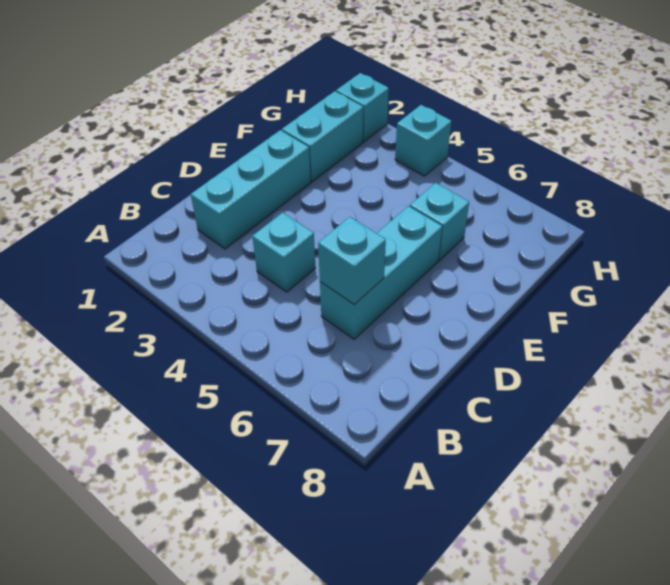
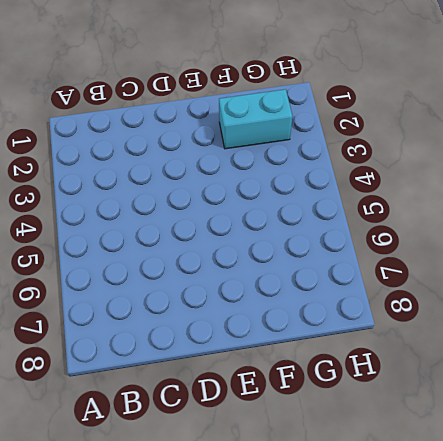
none -> cyan brick C2:E2 level 1
none -> cyan brick C4 level 1

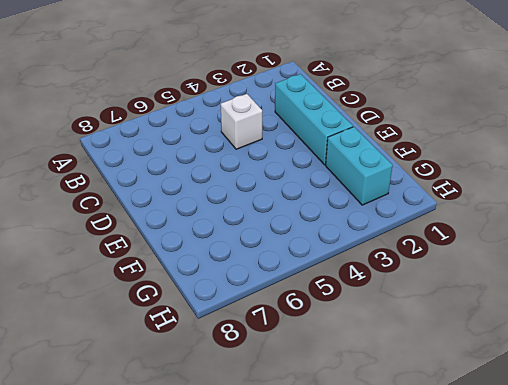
white brick C4 level 1 -> cyan brick C4 level 1
none -> cyan brick C6:E6 level 1
none -> cyan brick F6 level 1

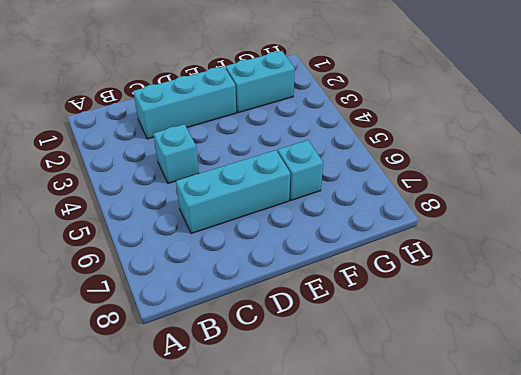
none -> cyan brick H2 level 1
none -> cyan brick H4 level 1

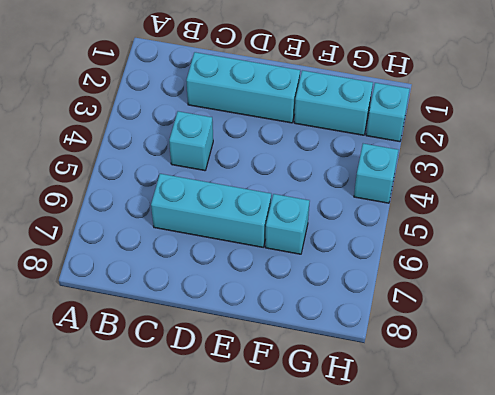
none -> cyan brick C6 level 2

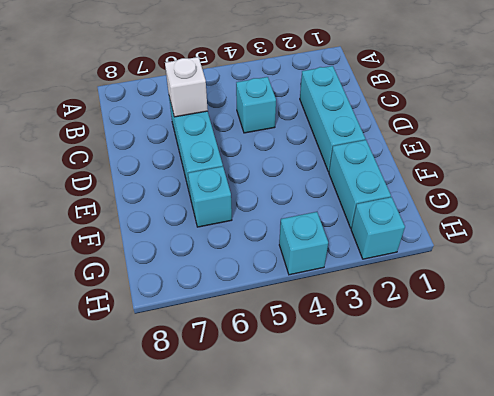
white brick C6 level 2 -> cyan brick C6 level 2

